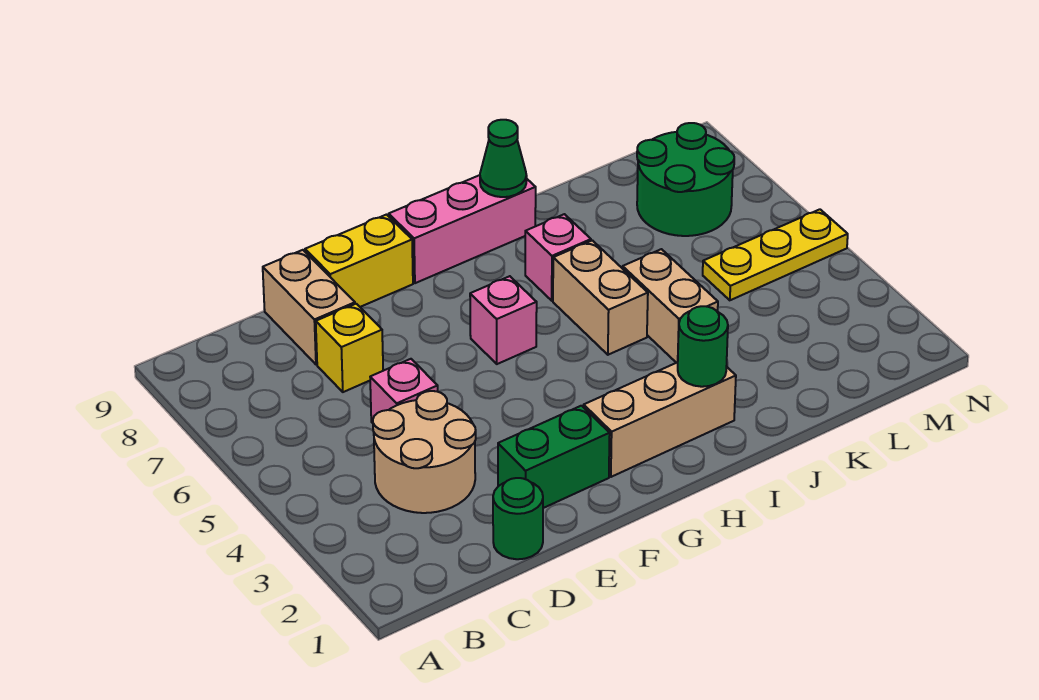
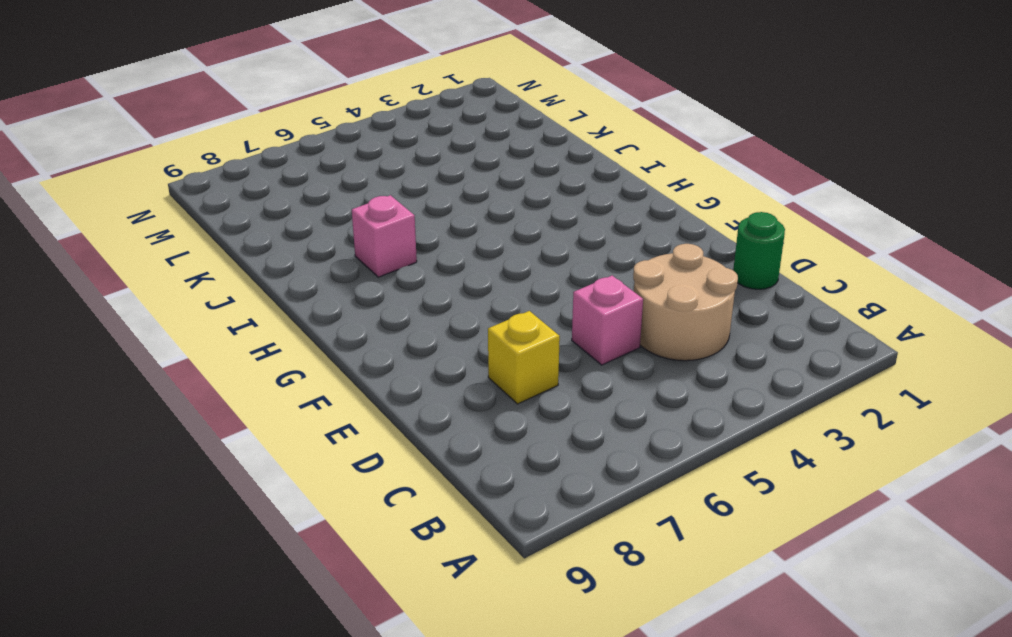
none -> tan brick D8:D9 level 1
none -> green brick E2:F2 level 1
none -> yellow brick E9:F9 level 1

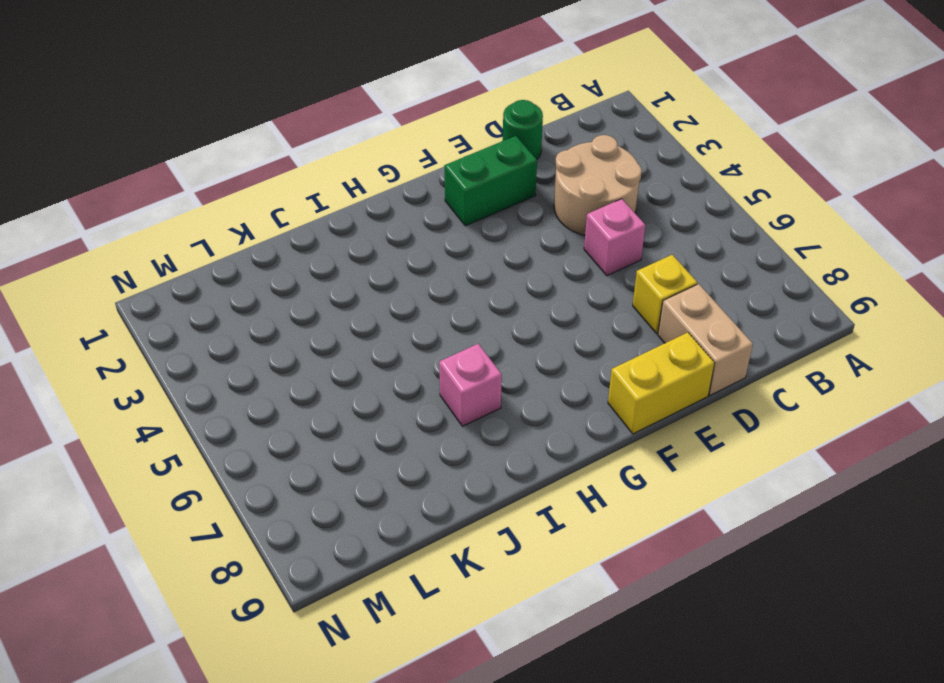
none -> tan brick G2:I2 level 1
none -> pink brick G6 level 1
none -> pink brick G9:I9 level 1

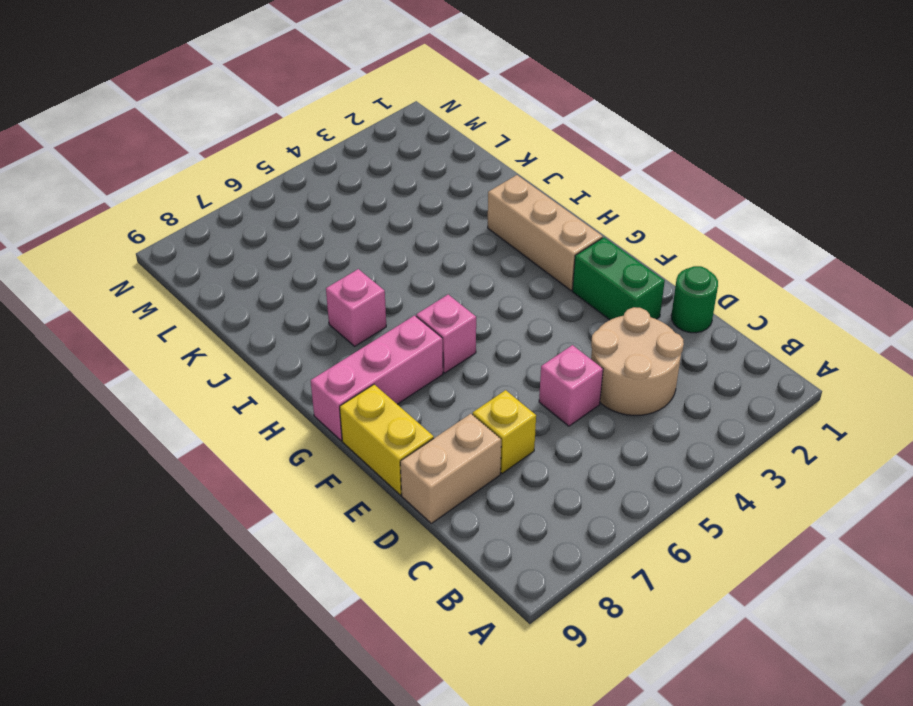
pink brick G7:G9 level 1 -> pink brick G9:I9 level 1
none -> tan brick I5:I6 level 1
none -> tan brick J4:J5 level 1
none -> yellow plate L5:N5 level 1

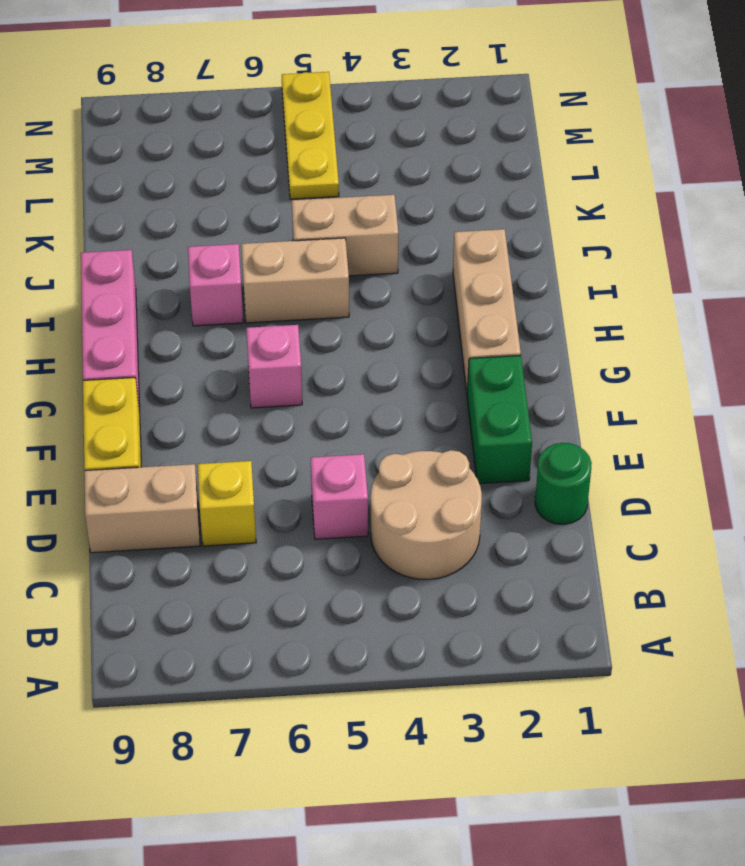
none -> green round brick L7:M8 level 1
none -> green round brick I2 level 2
none -> green cone I9 level 2

